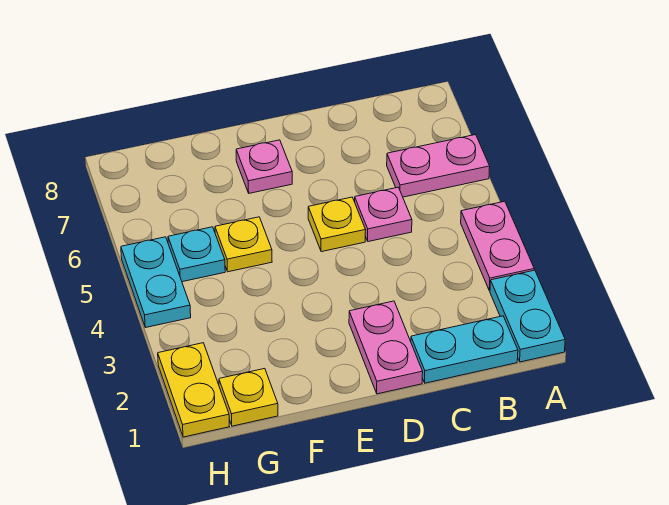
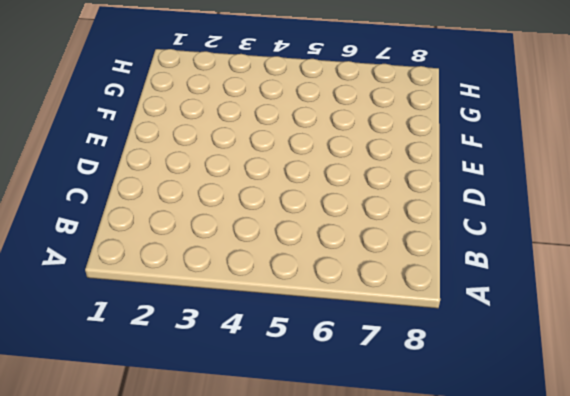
none -> cyan plate A1:A2 level 1
none -> pink plate A3:A4 level 1
none -> pink plate A6:B6 level 1

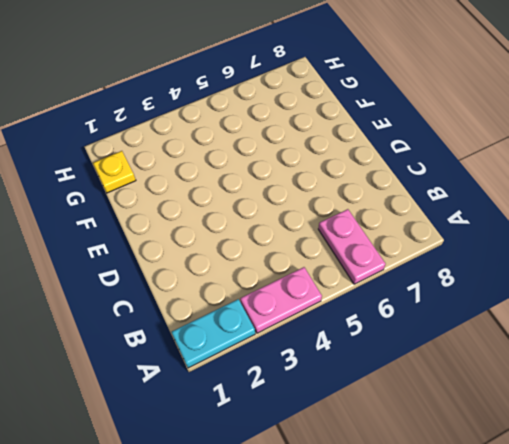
none -> cyan plate B1:C1 level 1
none -> pink plate C5 level 1
none -> pink plate D1:D2 level 1

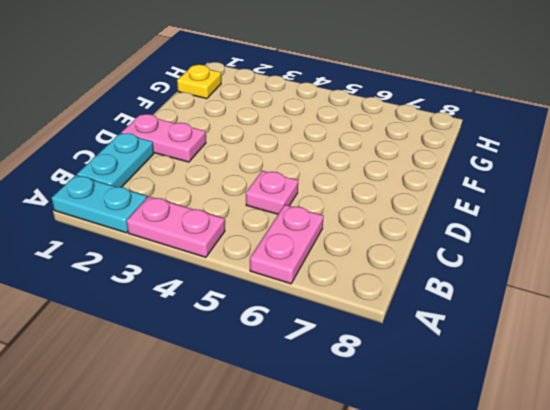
none -> yellow plate D5 level 1
none -> pink plate E7 level 1
none -> yellow plate F5 level 1

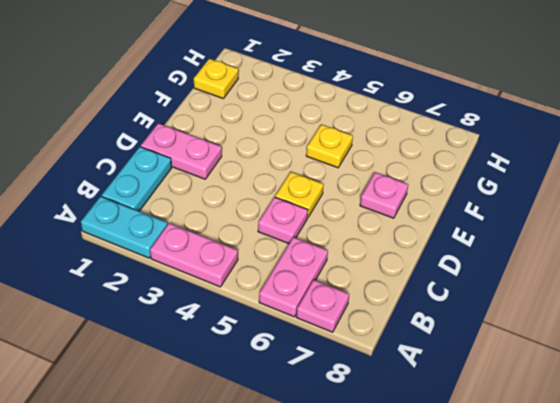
pink plate A7 level 1 -> none
none -> cyan plate G5 level 1
none -> yellow plate H1:H2 level 1
none -> cyan plate H4:H5 level 1

